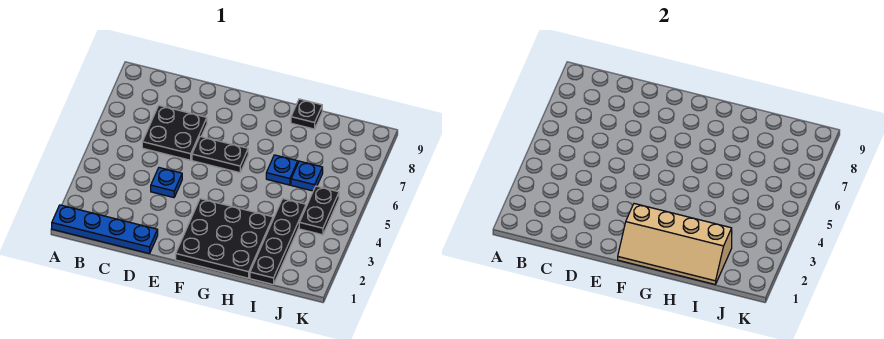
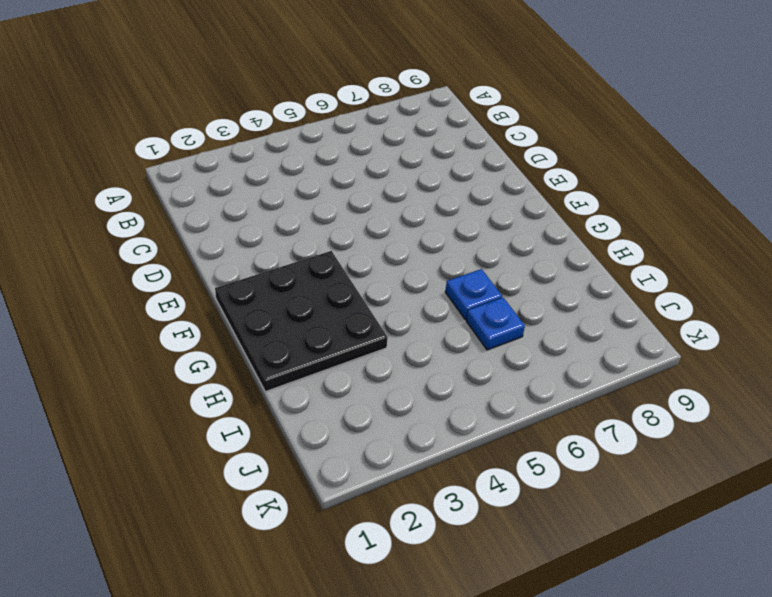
none -> blue plate A1:D1 level 1
none -> black plate C6:D7 level 1

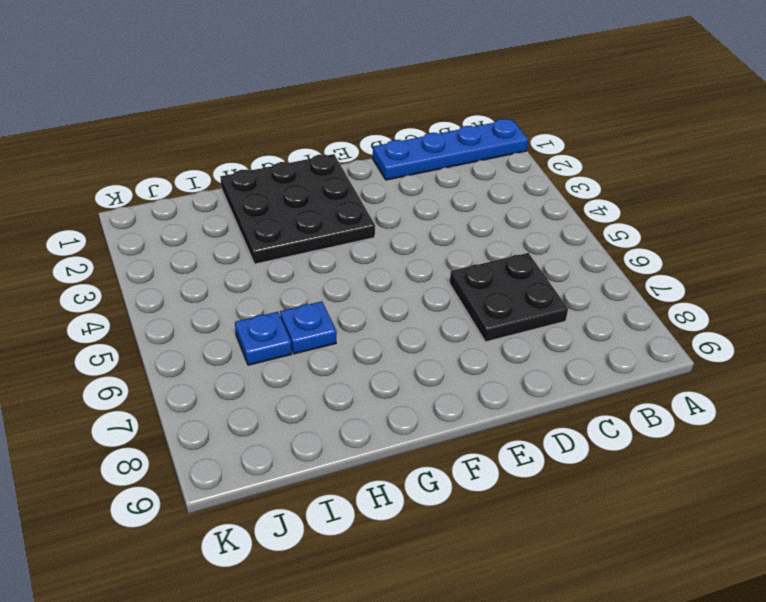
none -> blue plate D4 level 1
none -> black plate E6:F6 level 1

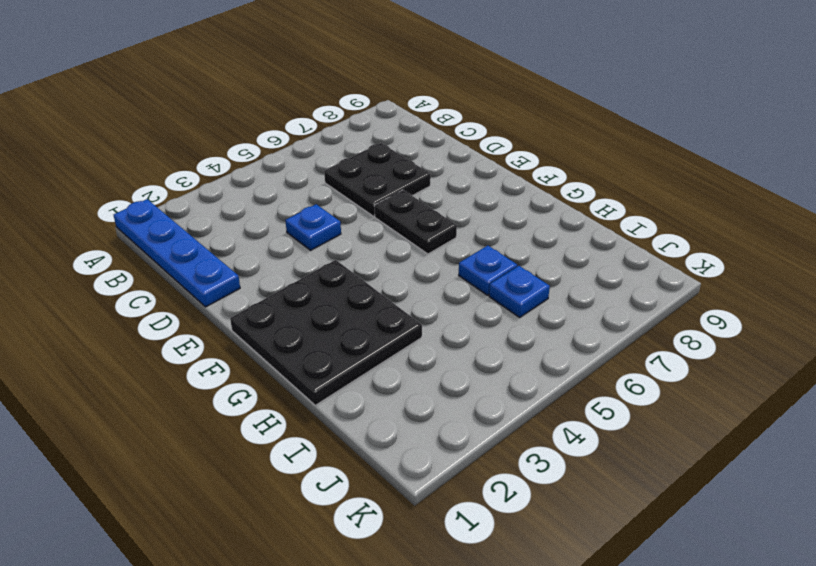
none -> black plate H9 level 1
none -> black plate I1:I4 level 1

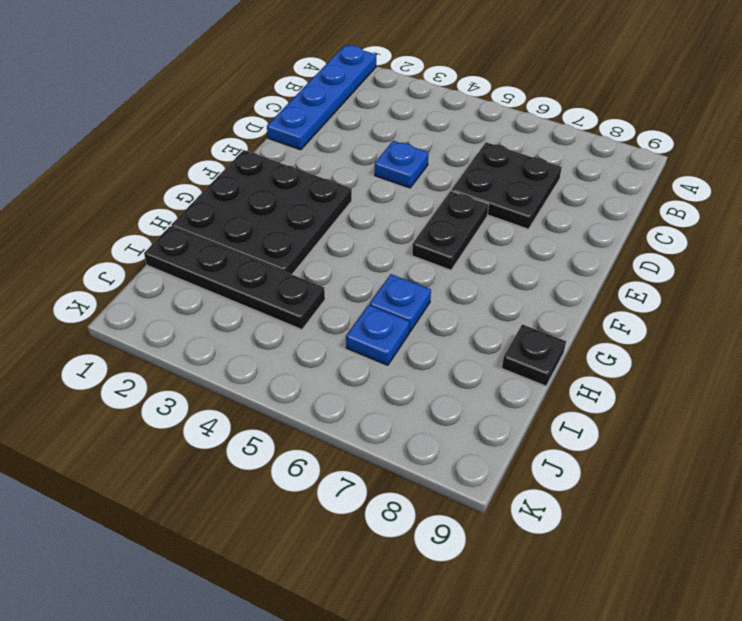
none -> black plate J4:J5 level 1
none -> tan slope F1:I2 level 2 top 2

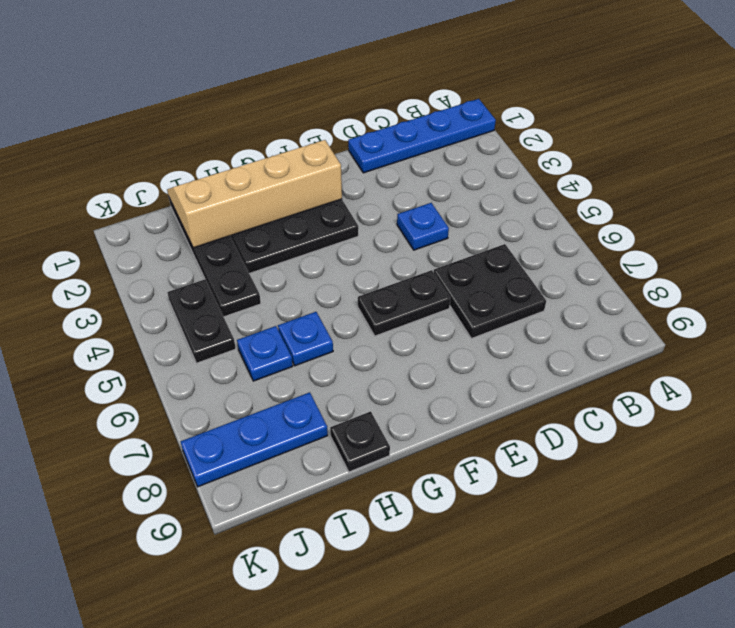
blue plate I8:K8 level 1 -> none

